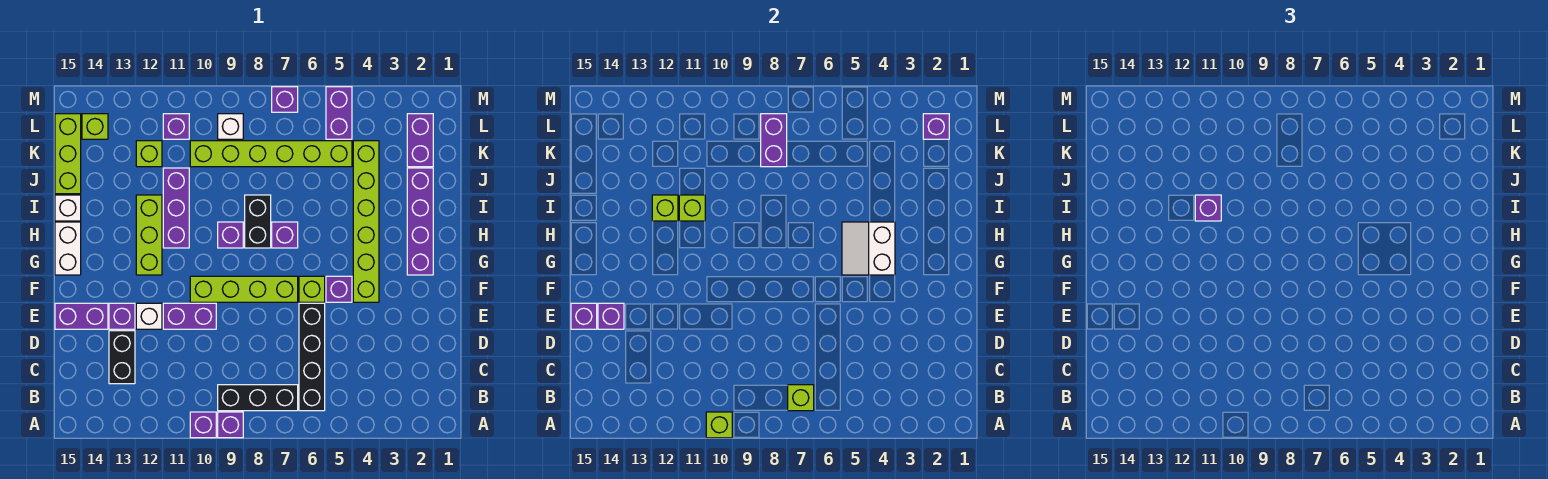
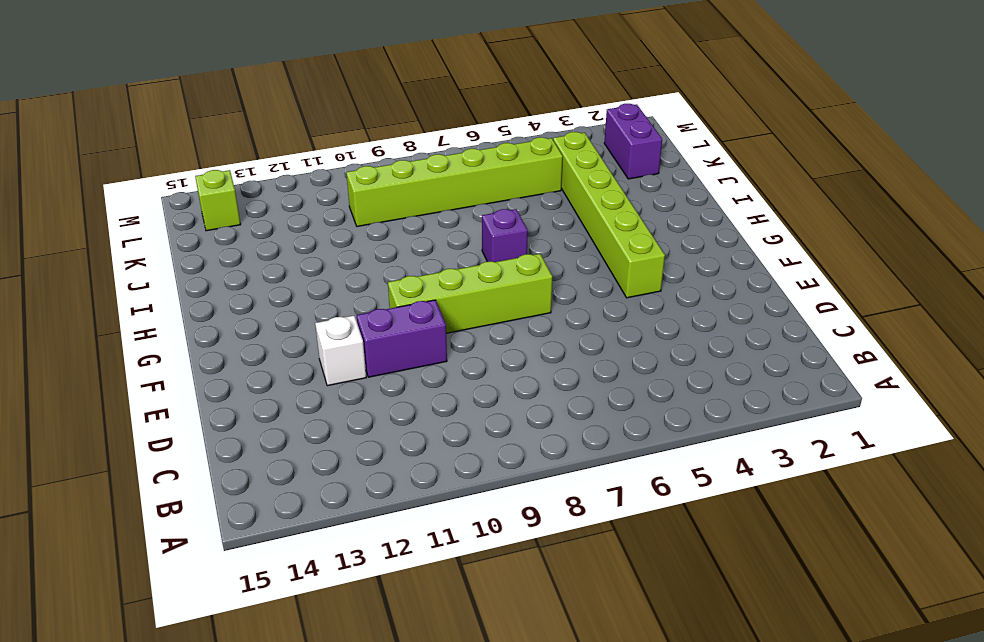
none -> purple brick A9 level 1
none -> purple brick A10 level 1
none -> black brick B6:E6 level 1
none -> black brick B7:B9 level 1

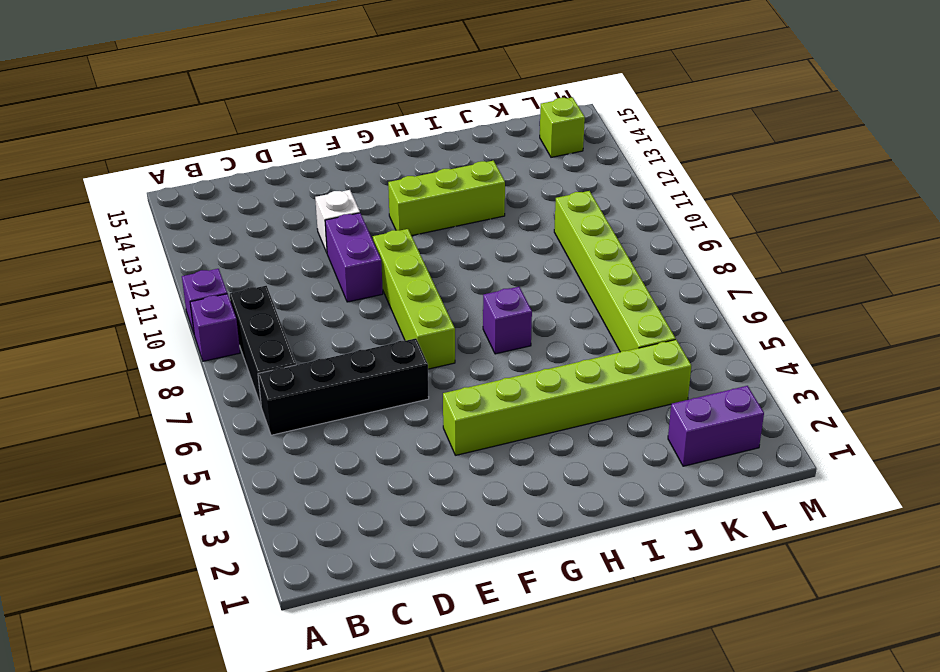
none -> black brick C13:D13 level 1
none -> purple brick E13 level 1
none -> purple brick E14:E15 level 1
none -> purple brick F5 level 1

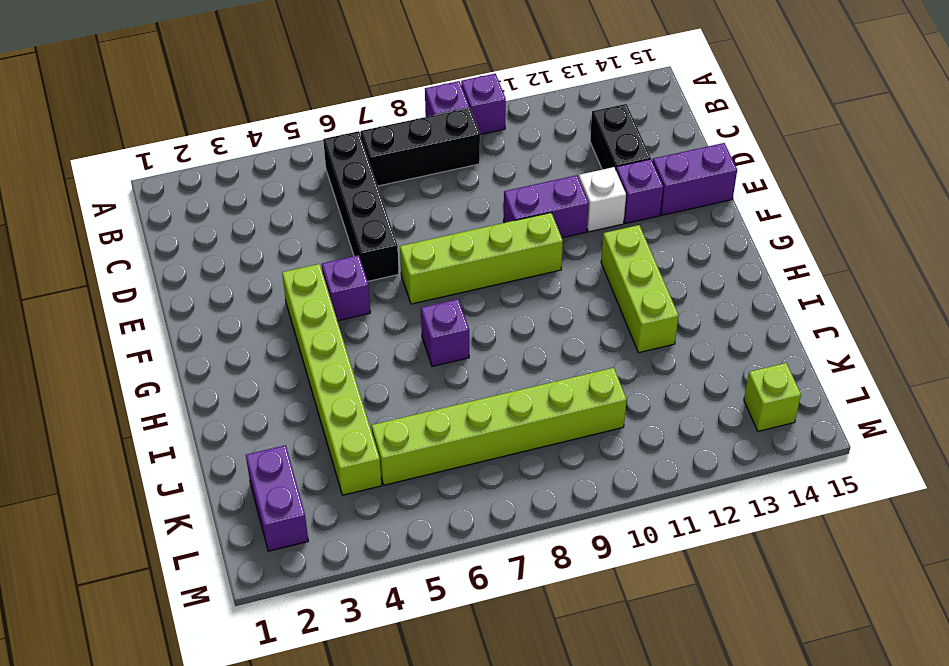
none -> lime brick F6 level 1
none -> purple brick G2:J2 level 1
none -> white brick G15:H15 level 1
none -> black brick H8:I8 level 1

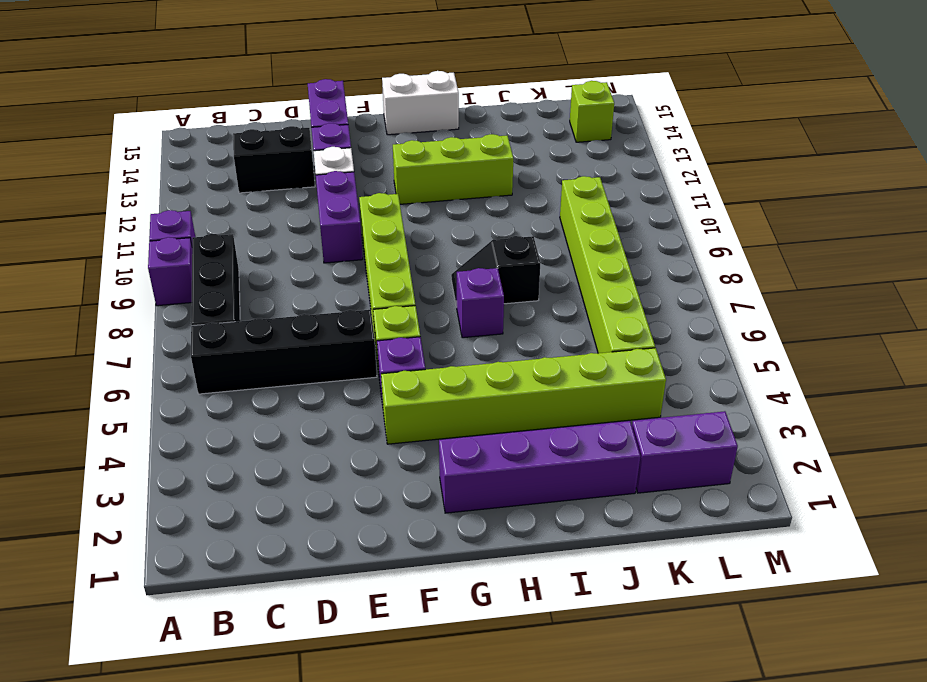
black slope H8:I8 level 1 top I -> black brick H8:I8 level 1
none -> purple brick H9 level 1
none -> purple brick H11:J11 level 1
none -> white brick I15 level 1
none -> lime brick J15:L15 level 1

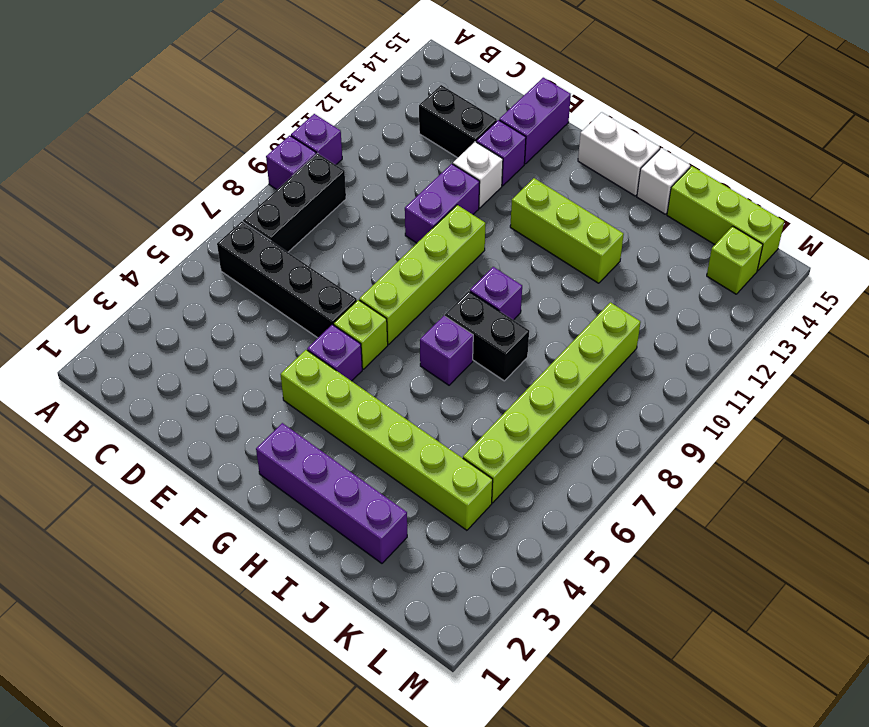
none -> purple brick H11:J11 level 1
none -> purple brick K2:L2 level 1
none -> lime brick K12 level 1
none -> purple brick L5:M5 level 1

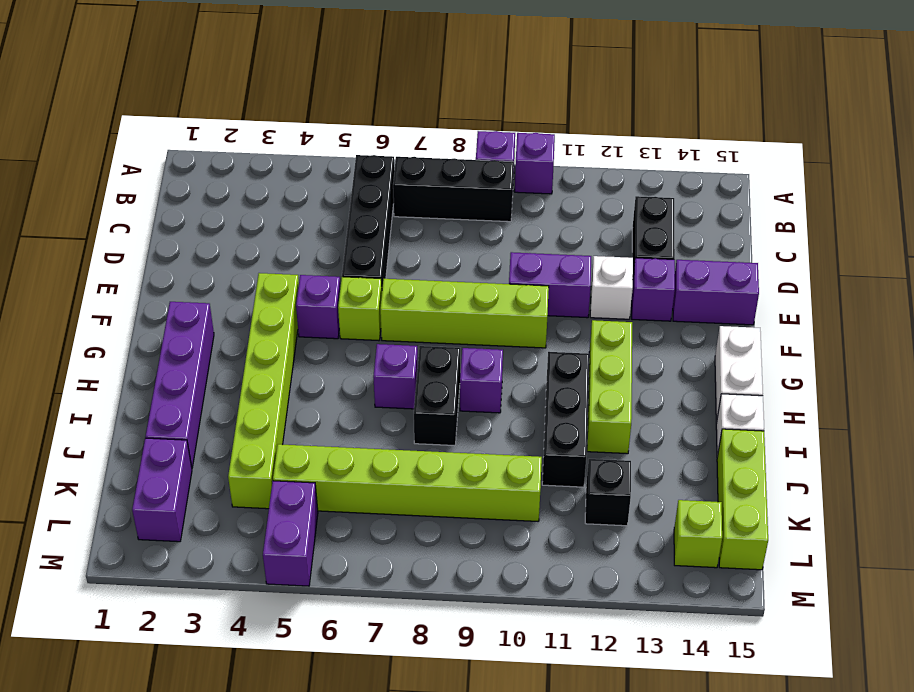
black brick H11:J11 level 1 -> purple brick H11:J11 level 1
black brick K12 level 1 -> lime brick K12 level 1
none -> white brick L9 level 1
none -> purple brick L11 level 1
none -> purple brick M7 level 1
none -> lime brick A10 level 2

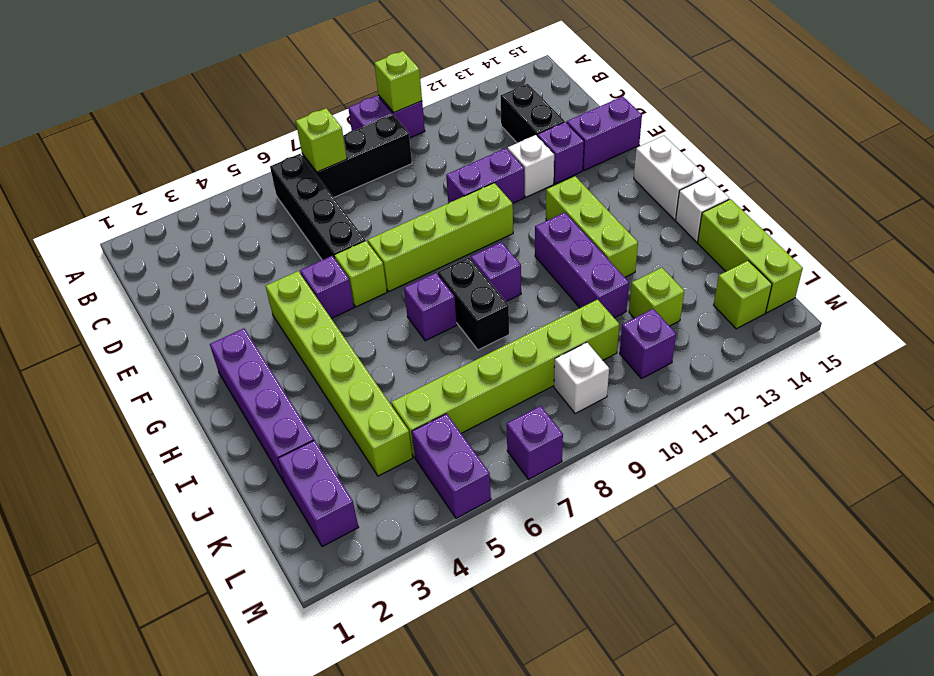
none -> purple brick E14 level 2
none -> purple brick E15 level 2
none -> white slope G4:H5 level 2 top 4
none -> lime brick I11 level 2

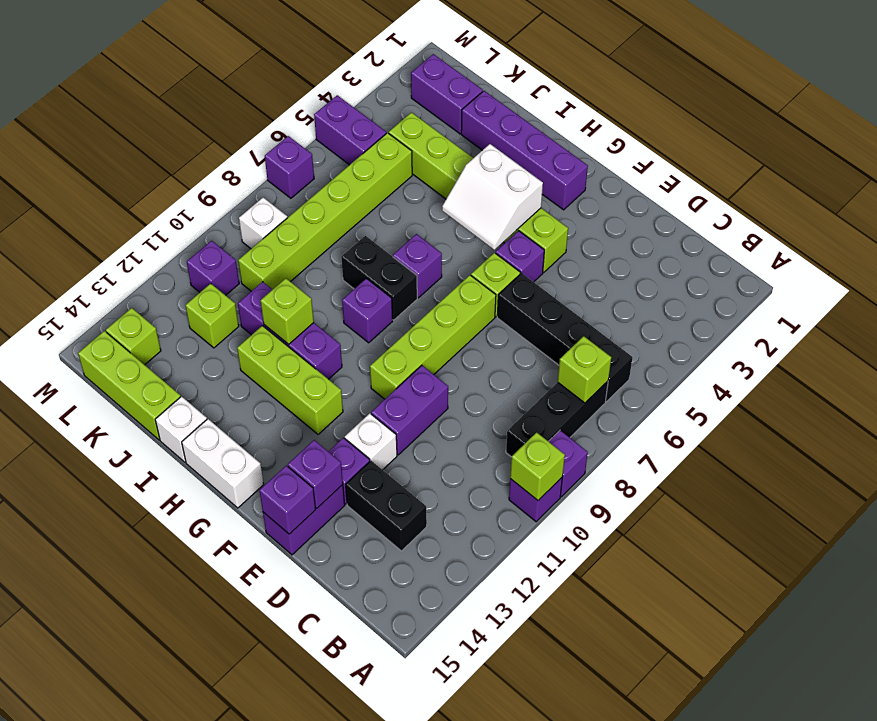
none -> lime brick I12 level 2
none -> purple brick K8:L8 level 2
none -> purple brick L2 level 2
none -> purple brick I11 level 3

